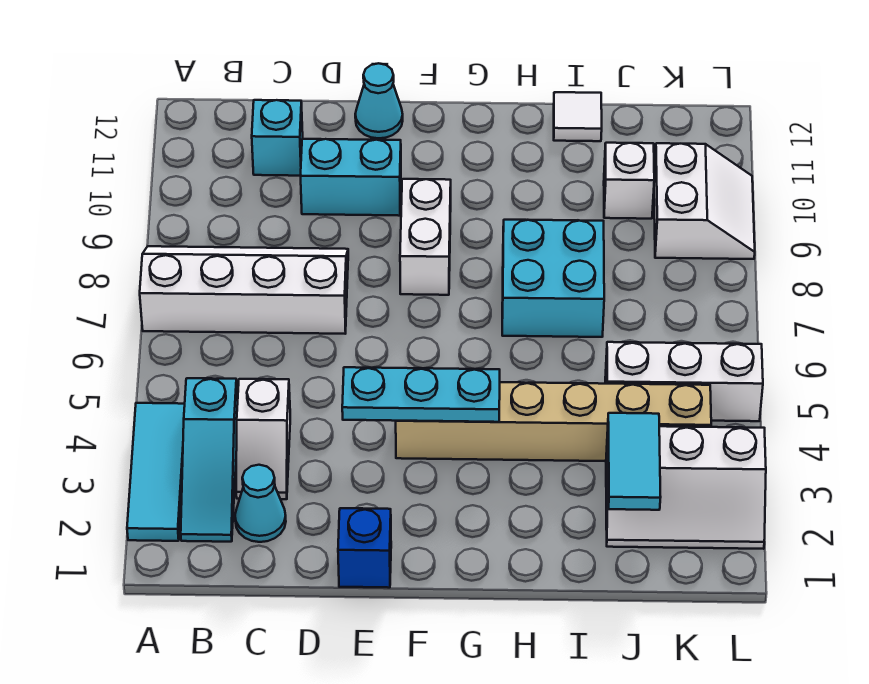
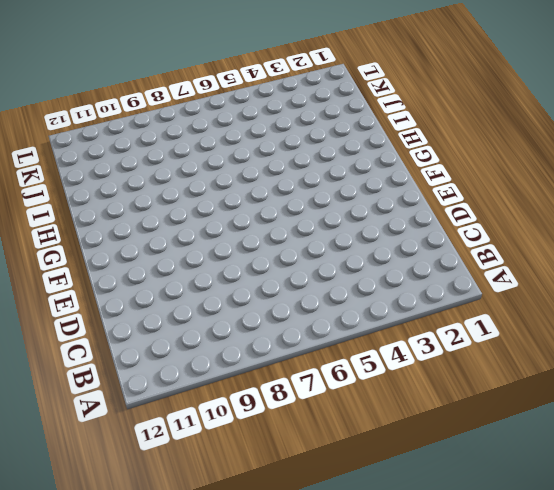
none -> cyan tile A2:A4 level 1
none -> white slope A7:D8 level 1 top 7
none -> cyan slope B2:B4 level 1 top 4

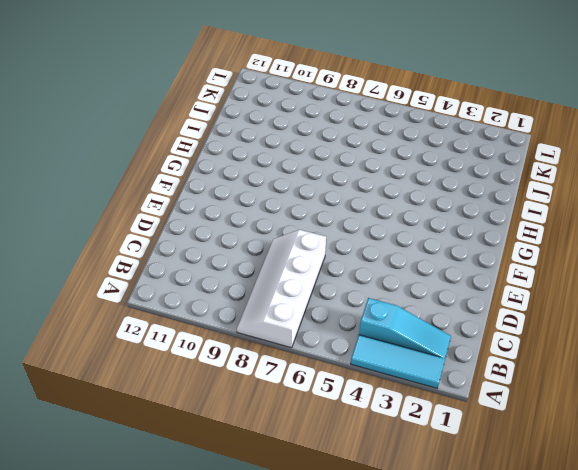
none -> cyan cone C2 level 1
none -> white slope C3:C4 level 1 top 4
none -> cyan brick C11 level 1

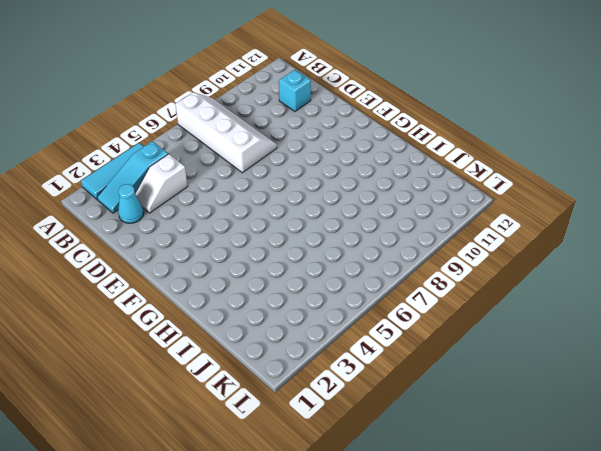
none -> cyan brick D10:E10 level 1
none -> blue brick E1 level 1
none -> cyan cone E12 level 1

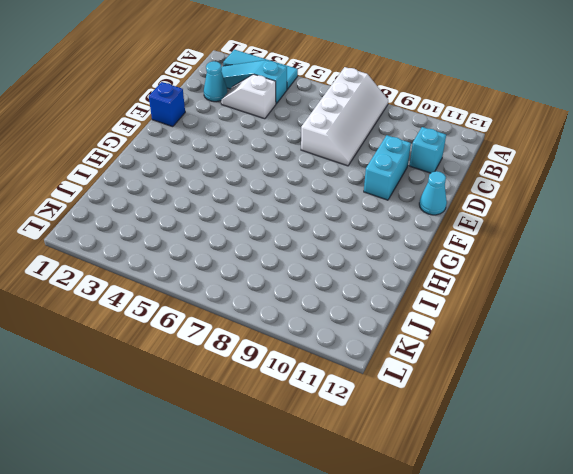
none -> tan brick F4:K4 level 1
none -> white brick F8:F9 level 1
none -> cyan brick H7:I8 level 1

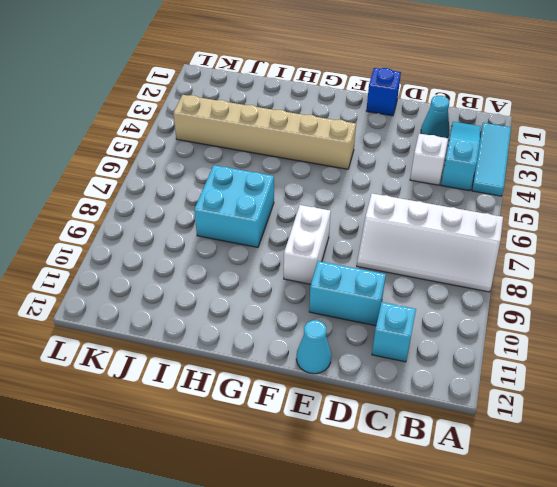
none -> white tile I12 level 1
none -> white slope J2:L3 level 1 top 3
none -> white brick J5:L5 level 1

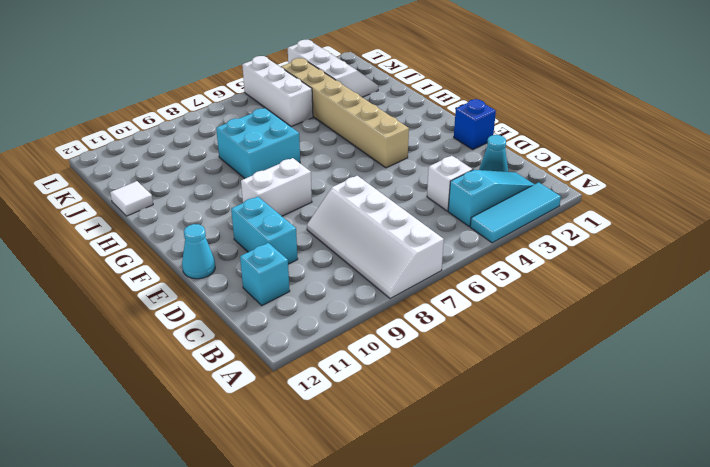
none -> white brick J10 level 1
none -> white slope K9:L10 level 1 top K
none -> cyan plate E4:G4 level 2

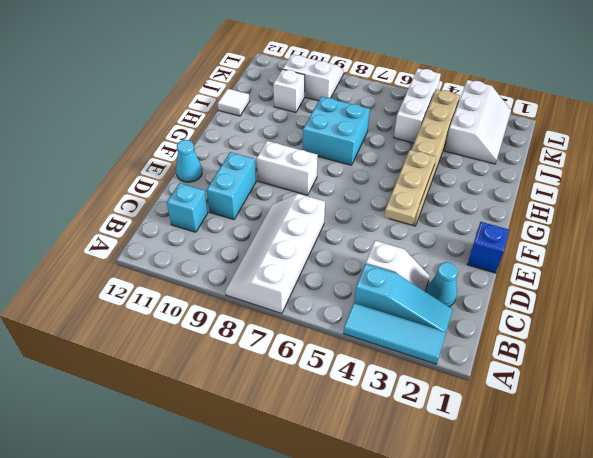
tan plate E4:G4 level 2 -> cyan plate E4:G4 level 2
none -> cyan tile J2:J3 level 2

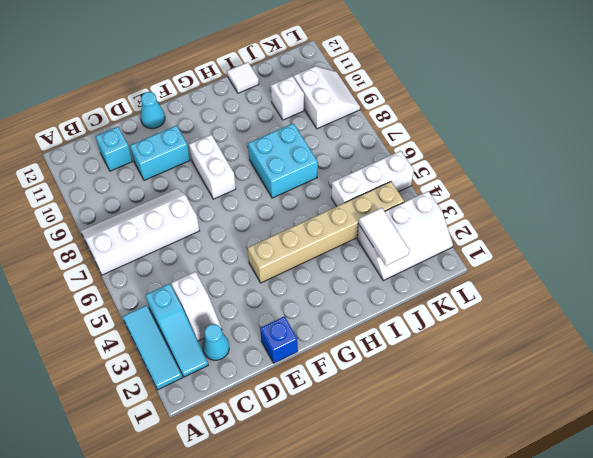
white tile J2:J3 level 2 -> cyan tile J2:J3 level 2
none -> cyan plate E4:G4 level 2

